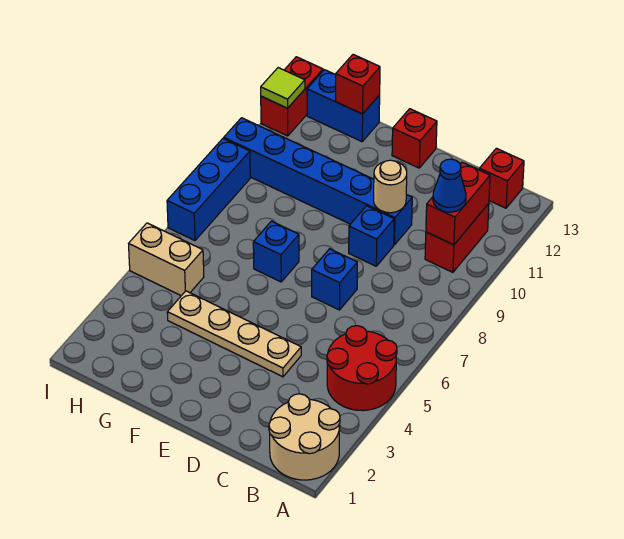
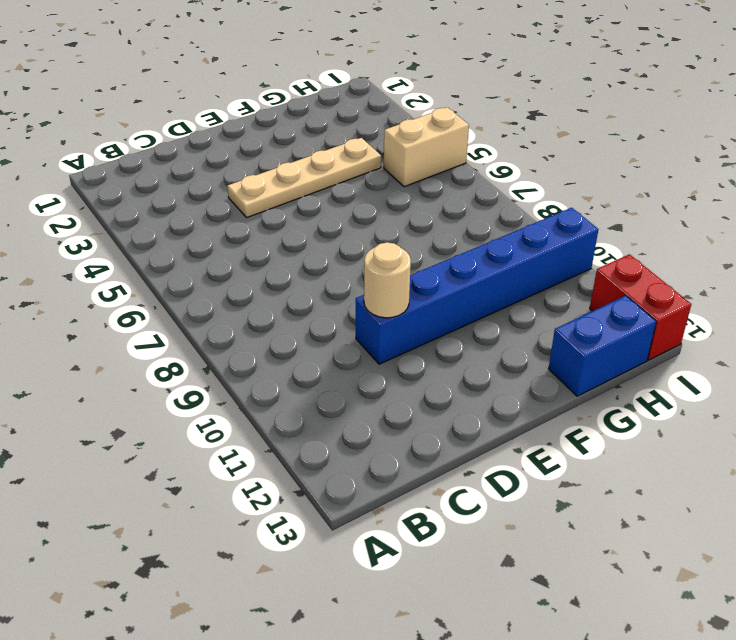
none -> tan round brick A1:B2 level 1
none -> red round brick A4:B5 level 1
none -> red brick B10:B11 level 1

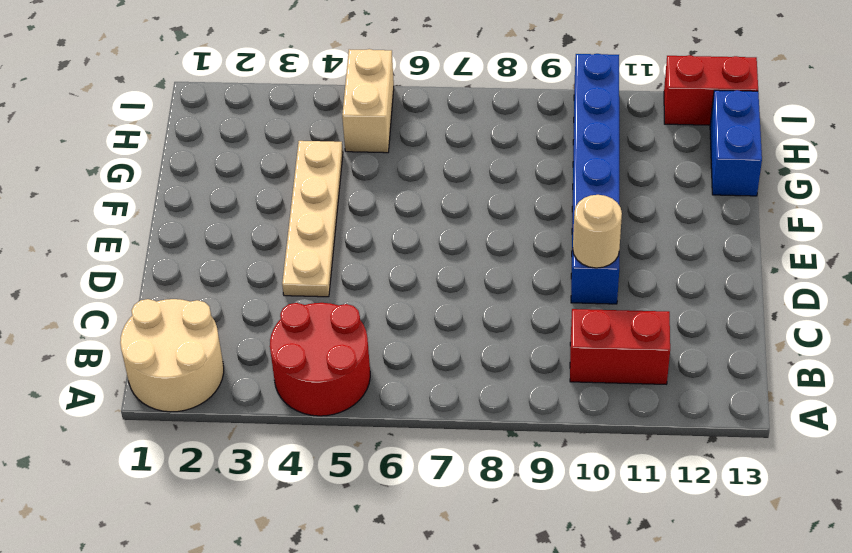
none -> red brick B13 level 1
none -> blue brick D7 level 1
none -> blue brick D9 level 1

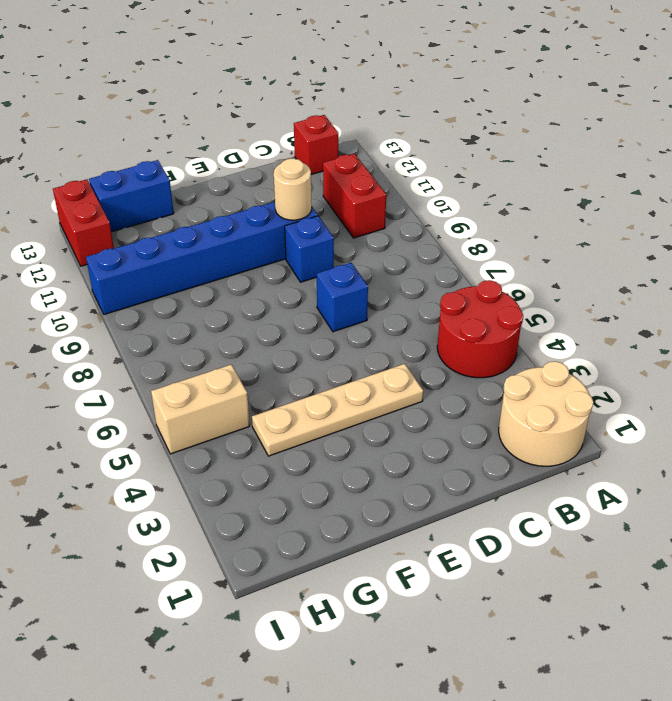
none -> red brick E13 level 1
none -> blue brick F7 level 1
none -> blue brick I7:I9 level 1

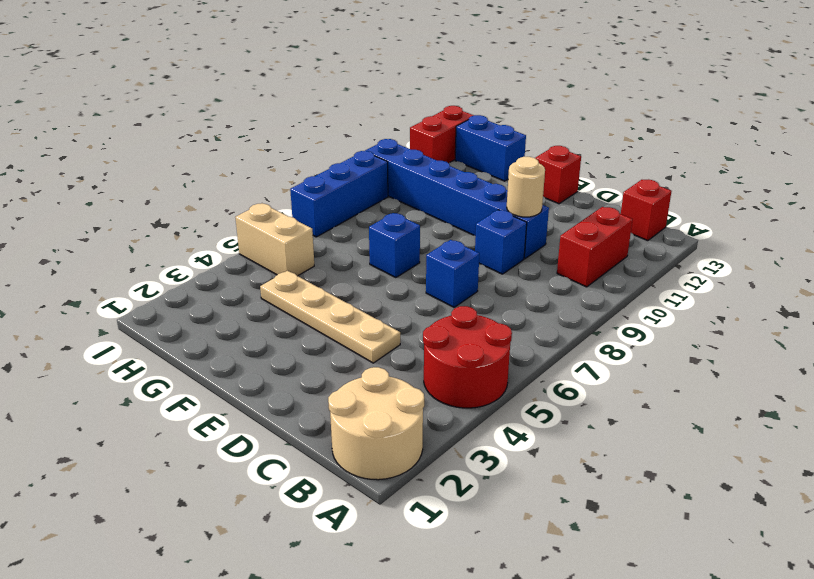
none -> red brick B10:B11 level 2
none -> red brick G13 level 2
none -> lime tile I12 level 2

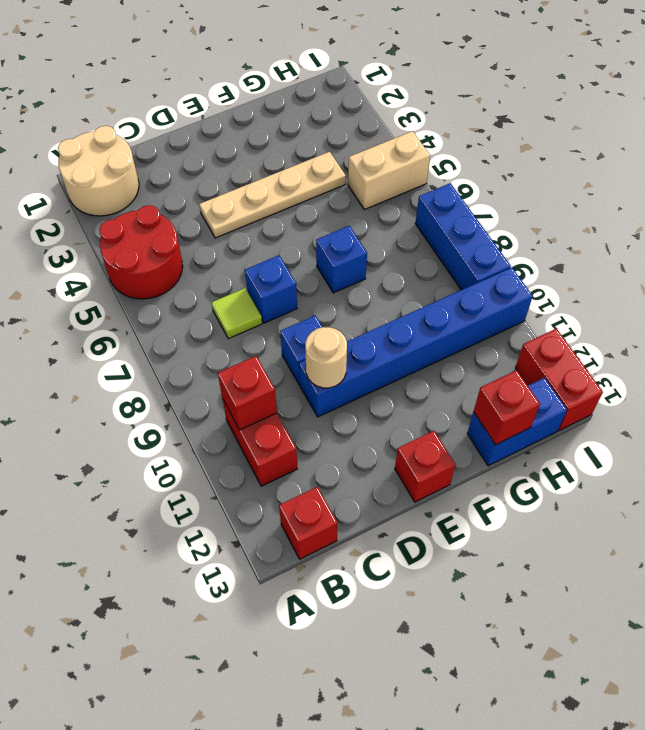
red brick B10 level 2 -> red brick B10:B11 level 2
lime tile C7 level 1 -> lime tile I12 level 2
none -> blue cone B10 level 3

